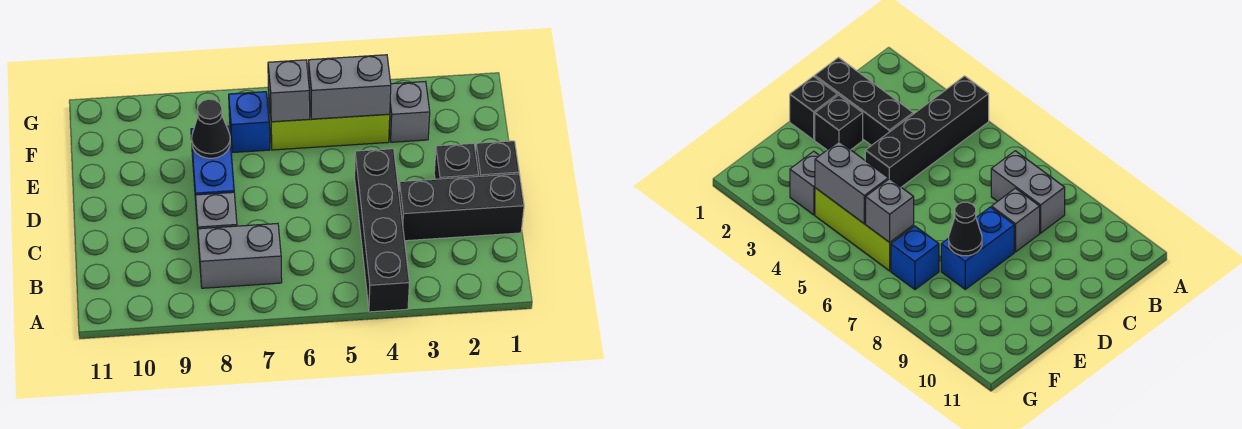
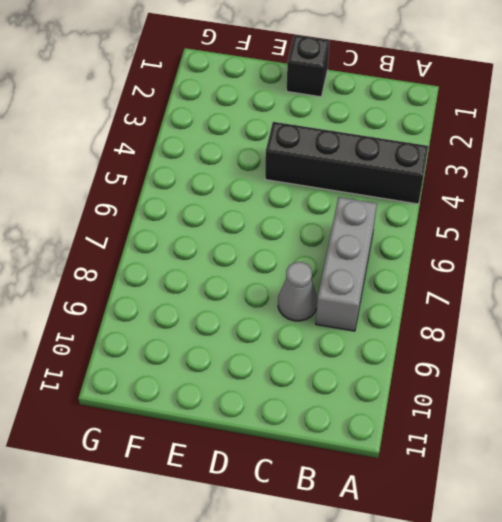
grey brick B6:B8 level 1 -> grey brick B7:B8 level 1
grey cone C8 level 1 -> grey brick C8 level 1
none -> black brick C1:C3 level 1
none -> black brick D2 level 1
none -> blue brick D8:E8 level 1

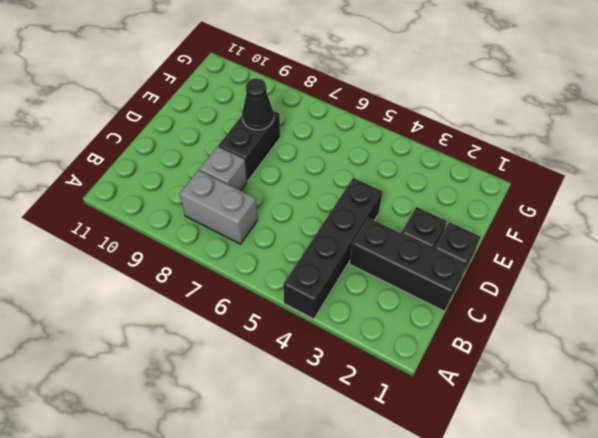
black brick D8:E8 level 1 -> blue brick D8:E8 level 1
none -> grey brick F3 level 1
none -> lime brick F4:F6 level 1
none -> blue brick F7 level 1

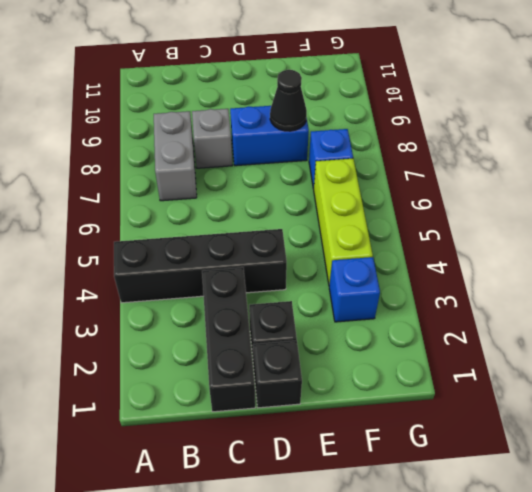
blue brick F3 level 1 -> grey brick F3 level 1
none -> grey brick F4:F5 level 2
none -> grey brick F6 level 2

